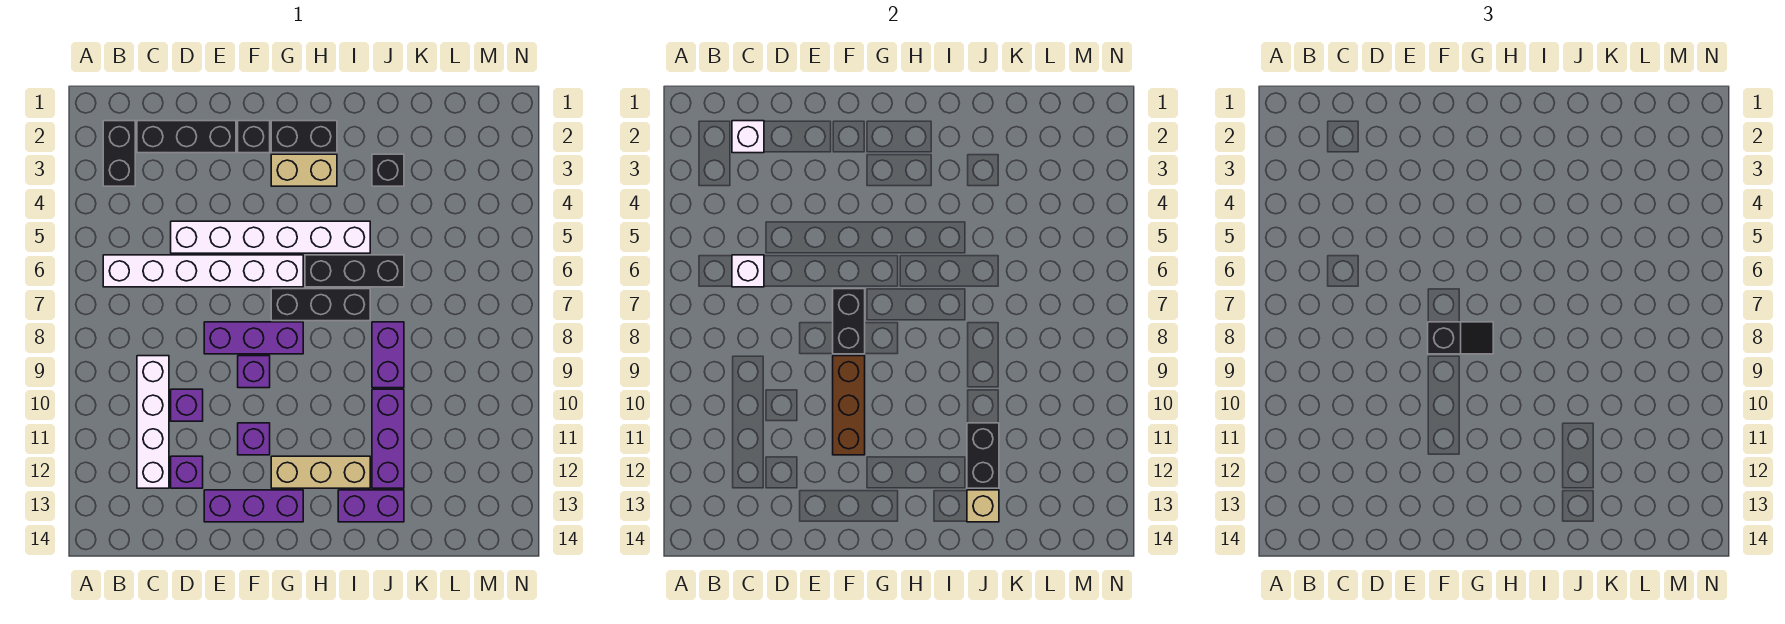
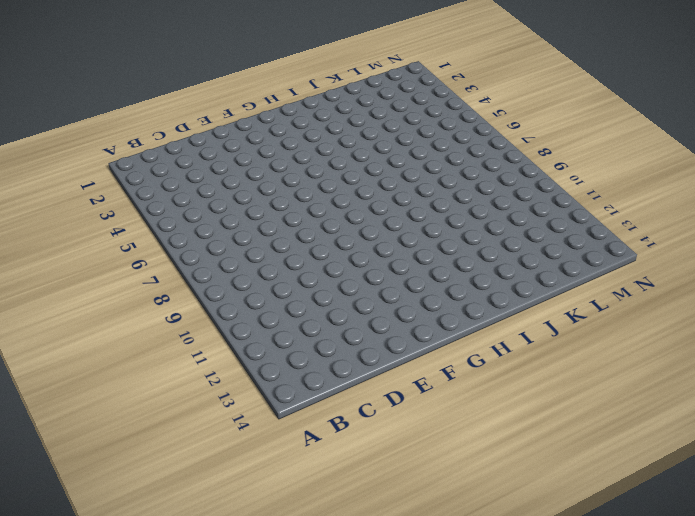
none -> black brick B2:B3 level 1
none -> white brick B6:G6 level 1
none -> black brick C2:E2 level 1

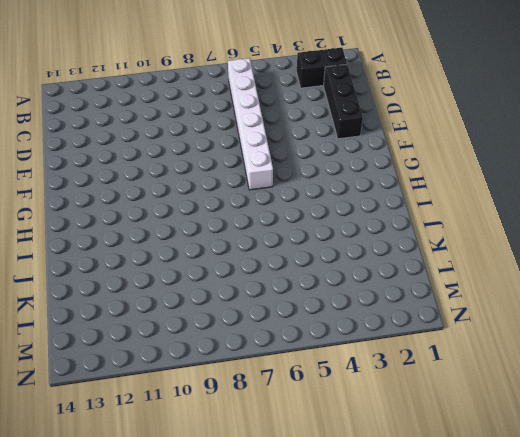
none -> white brick C9:C12 level 1
none -> white brick D5:I5 level 1
none -> purple brick D10 level 1

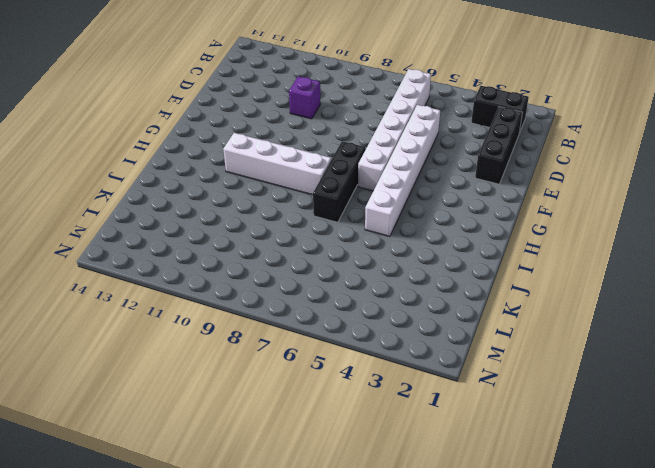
white brick H8:H11 level 1 -> white brick C9:C12 level 1
none -> purple brick D12 level 1
none -> purple brick E8:G8 level 1
none -> purple brick E13:G13 level 1

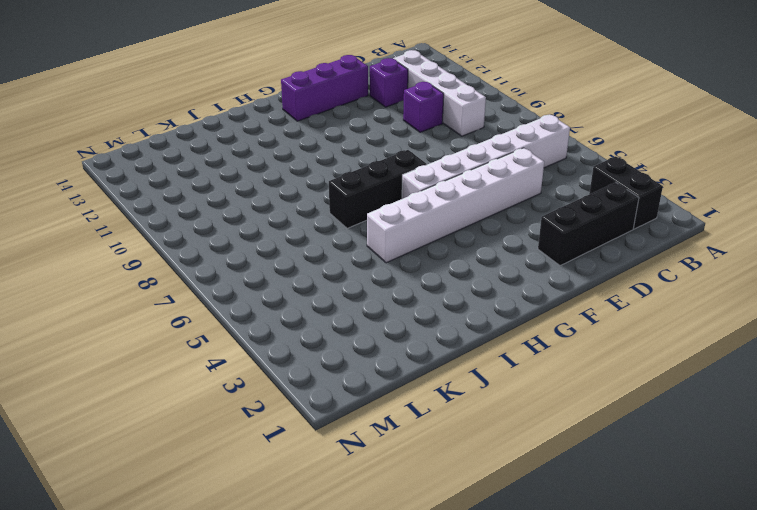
none -> purple brick E8:G8 level 1
none -> black brick F2 level 1
none -> purple brick F9 level 1

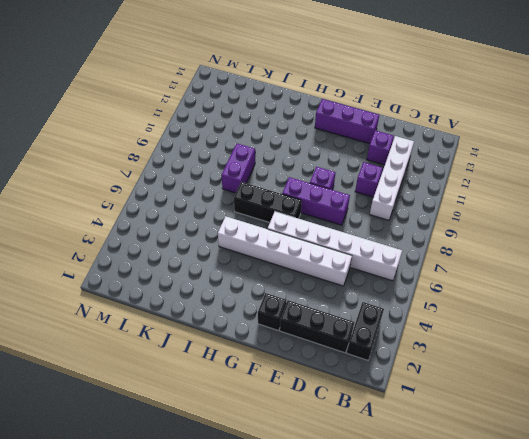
none -> purple brick F11 level 1
none -> black brick G2:H2 level 1
none -> tan brick G3:H3 level 1

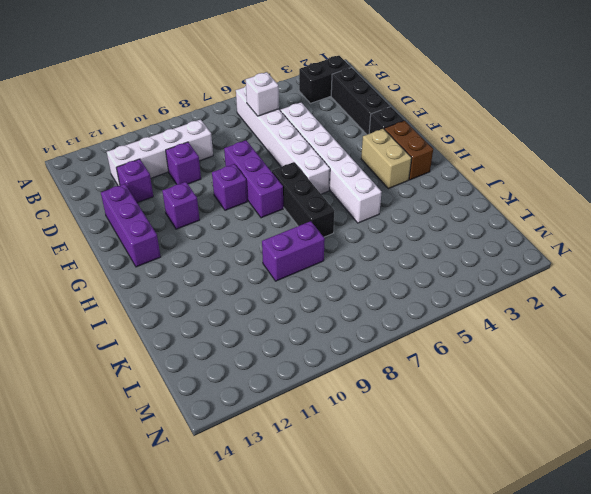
brown brick G2:H2 level 1 -> black brick G2:H2 level 1
none -> tan brick G12:I12 level 1
none -> black brick H6:J6 level 1
none -> purple brick I13:J13 level 1

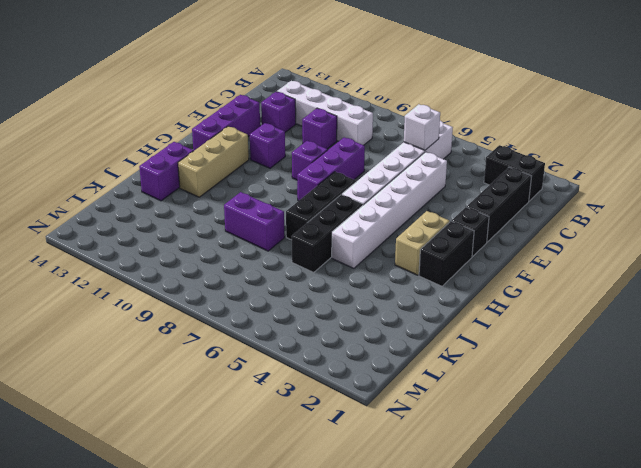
none -> black brick J3 level 1
none -> purple brick J10:J12 level 1
none -> white brick C2 level 2

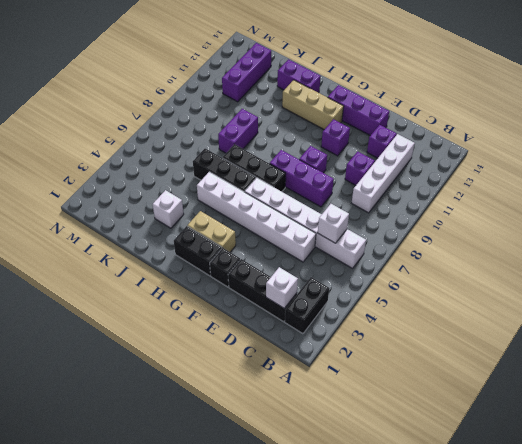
white brick J3 level 1 -> black brick J3 level 1
purple brick L11:L13 level 1 -> purple brick J10:J12 level 1
none -> black brick F7:F8 level 2
none -> brown brick F9:F11 level 2
none -> black brick J11:J12 level 2

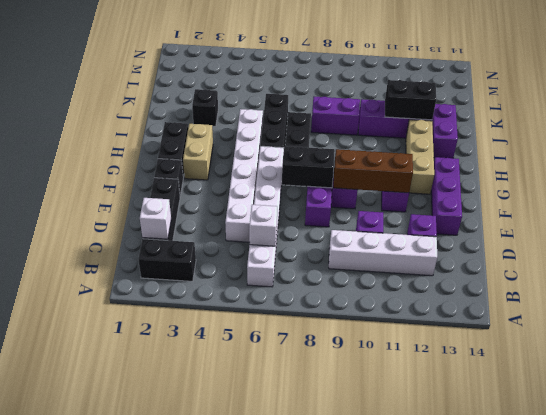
none -> tan brick J13 level 2
none -> black slope F8:G8 level 3 top F

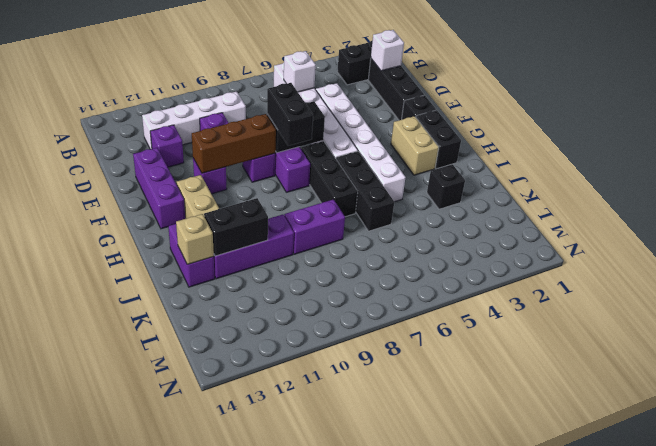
black brick F8:G8 level 3 -> black slope F8:G8 level 3 top F

